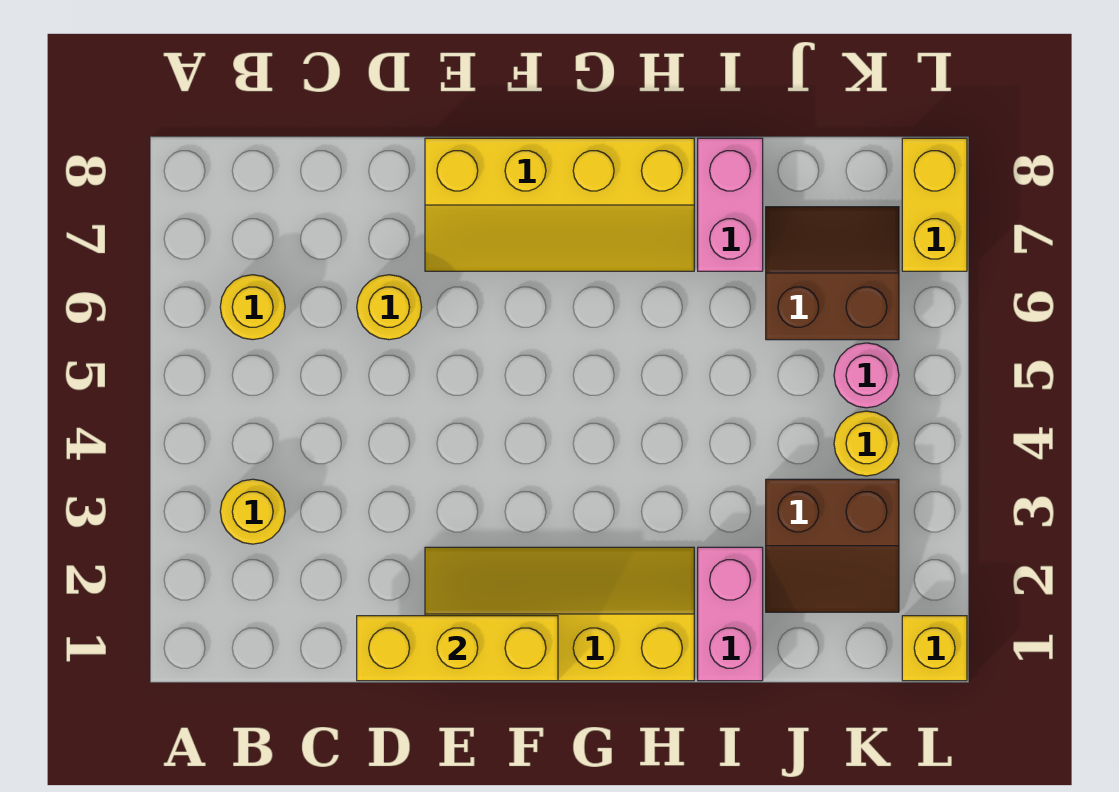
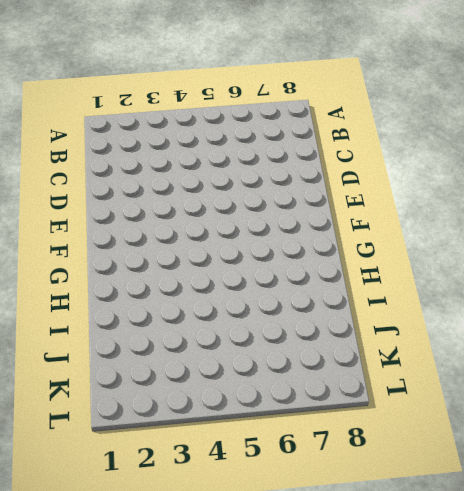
none -> yellow round brick B3 level 1
none -> yellow round brick B6 level 1
none -> yellow round brick D6 level 1

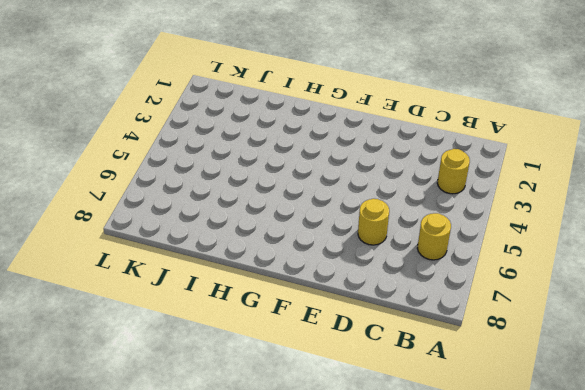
none -> yellow slope E1:H2 level 1 top 1
none -> yellow slope E7:H8 level 1 top 8
none -> pink brick I1:I2 level 1

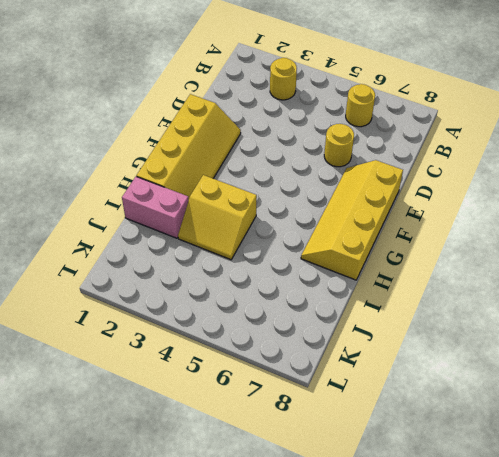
yellow slope H3:I4 level 1 top H -> none
none -> pink brick I7:I8 level 1
none -> brown slope J2:K3 level 1 top 3
none -> brown slope J6:K7 level 1 top 6

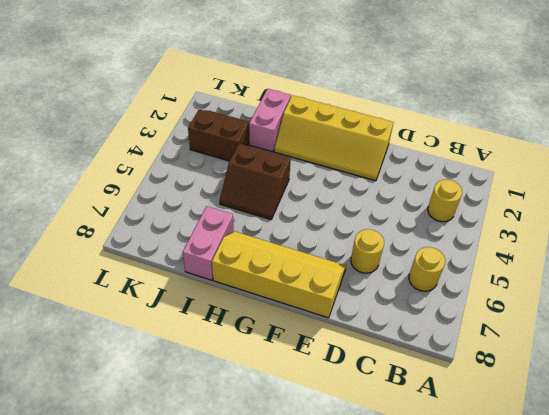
brown slope H4:I5 level 1 top 4 -> brown slope J6:K7 level 1 top 6
none -> yellow round brick K4 level 1
none -> pink round brick K5 level 1
none -> yellow brick L1 level 1

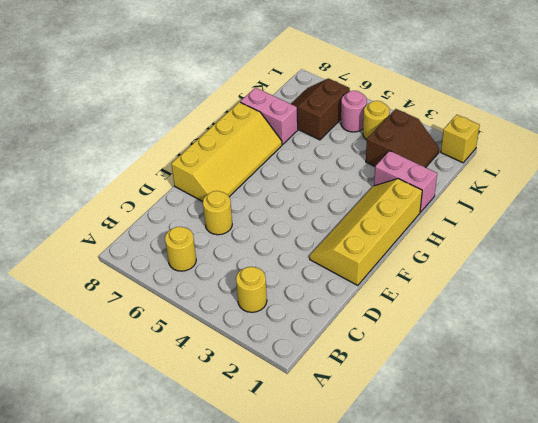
none -> yellow brick L7:L8 level 1
none -> yellow brick D1:F1 level 2

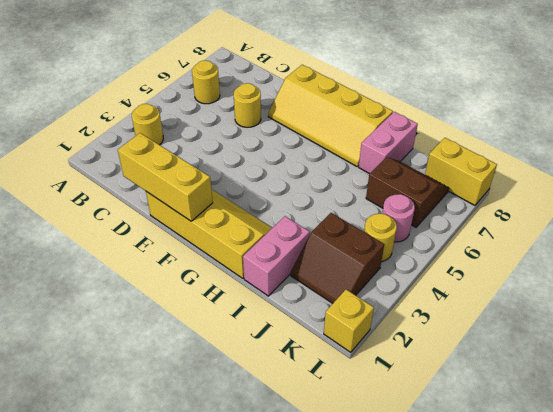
yellow brick K8:L8 level 1 -> yellow brick L7:L8 level 1

